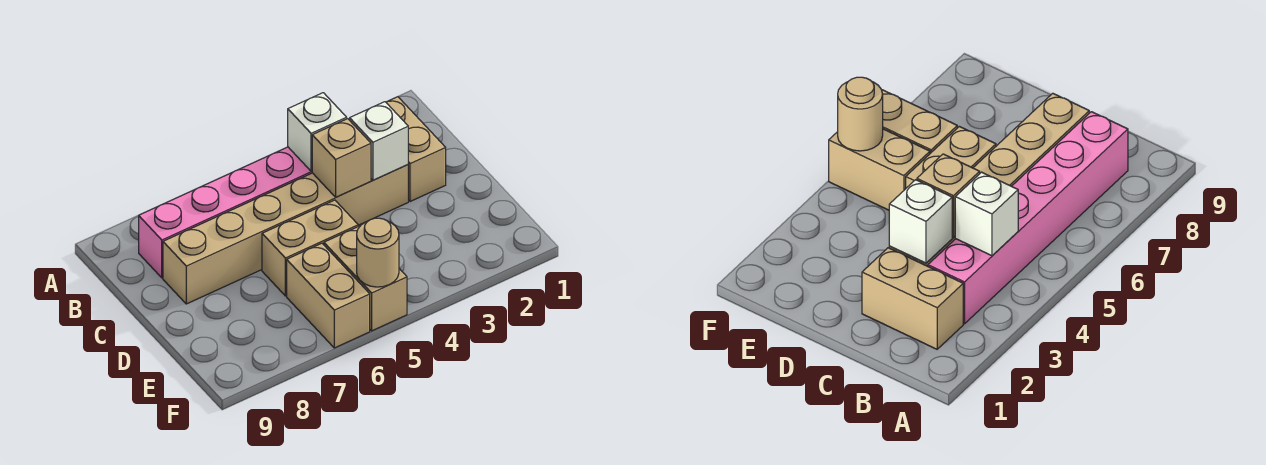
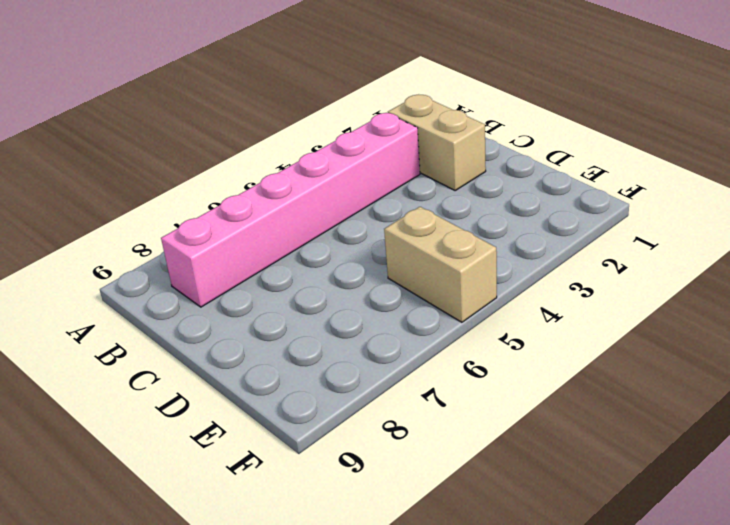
none -> tan brick C3:C8 level 1
none -> tan brick D5:D6 level 1

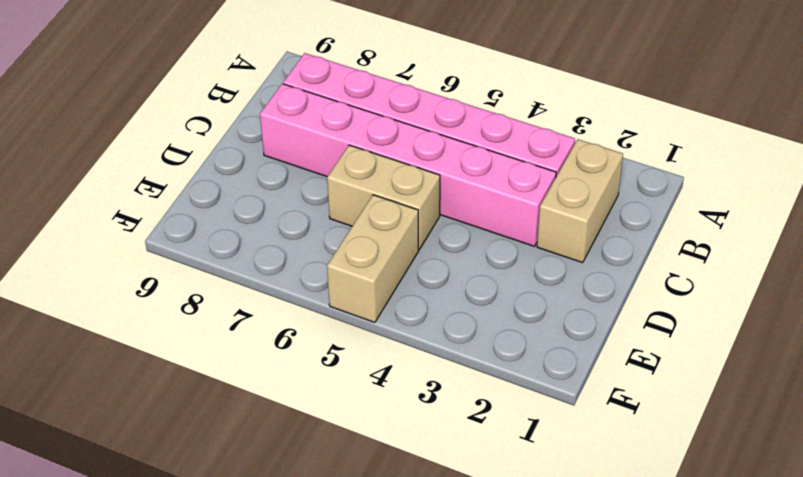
pink brick C3:C8 level 1 -> tan brick C3:C8 level 1
none -> tan brick E6:F6 level 1
none -> white brick B4 level 2

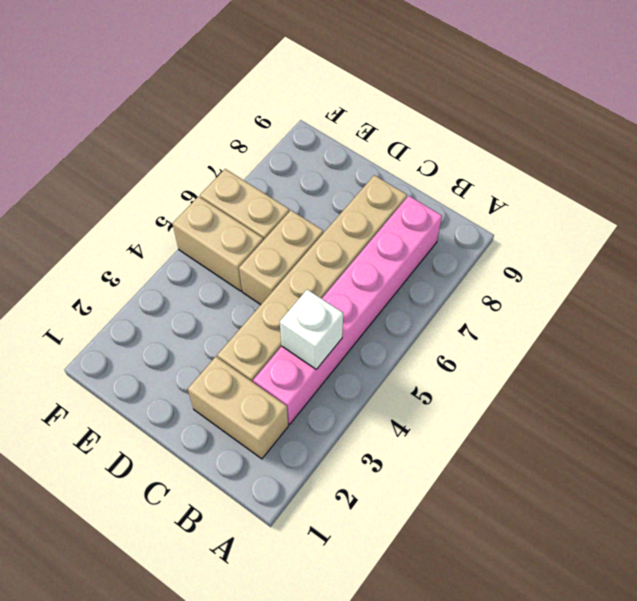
none -> white brick C3 level 2
none -> tan brick C4 level 2

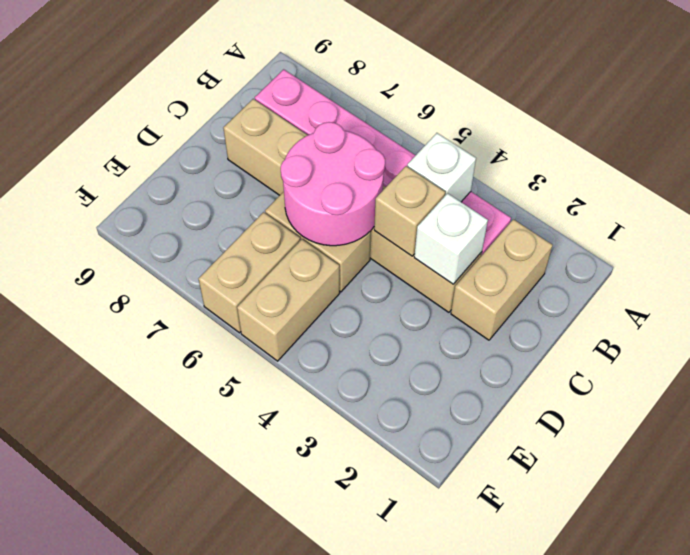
pink round brick C5:D6 level 2 -> none
none -> tan round brick F5 level 2

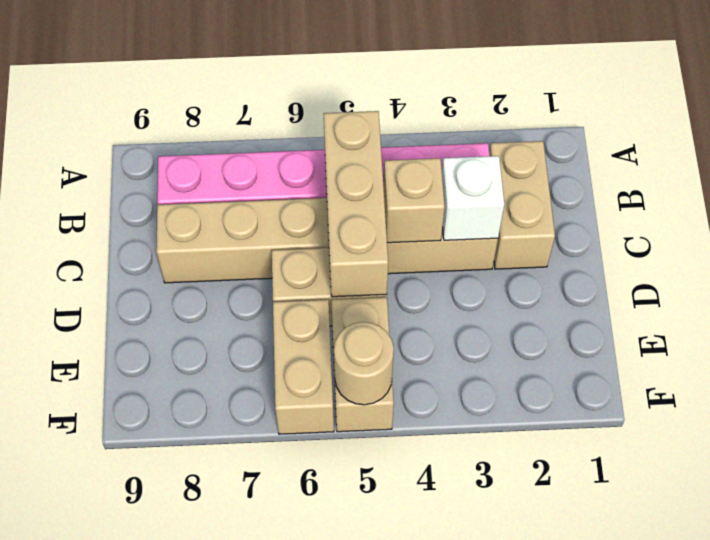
tan brick B5:D5 level 2 -> none
none -> white brick B4 level 2

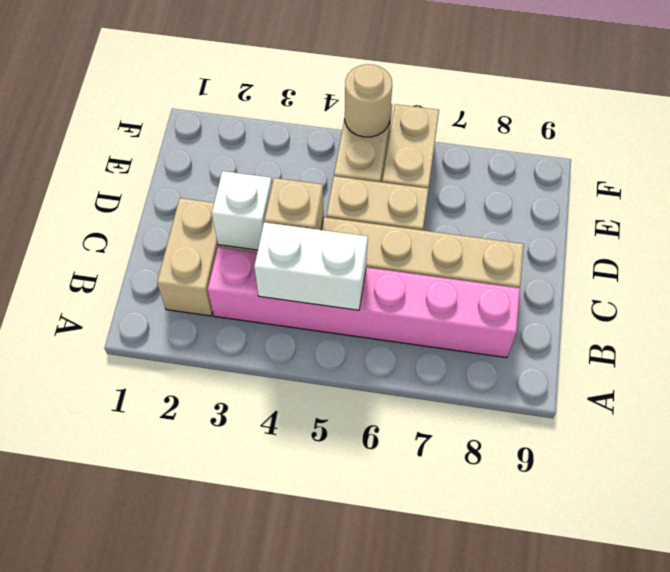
white brick B4:B5 level 2 -> white brick B4 level 2

